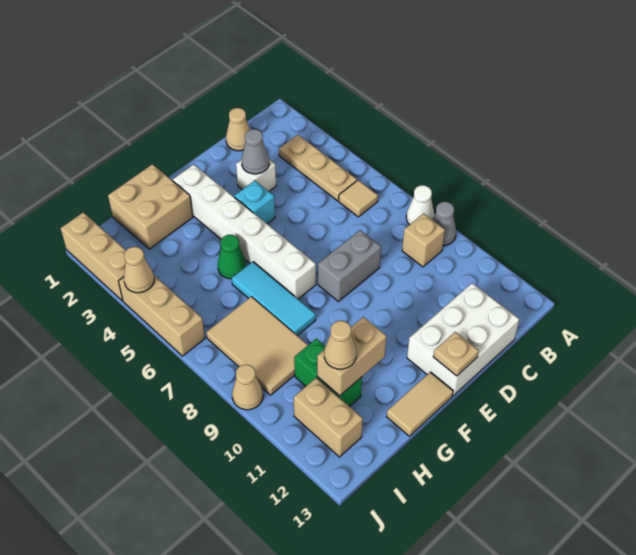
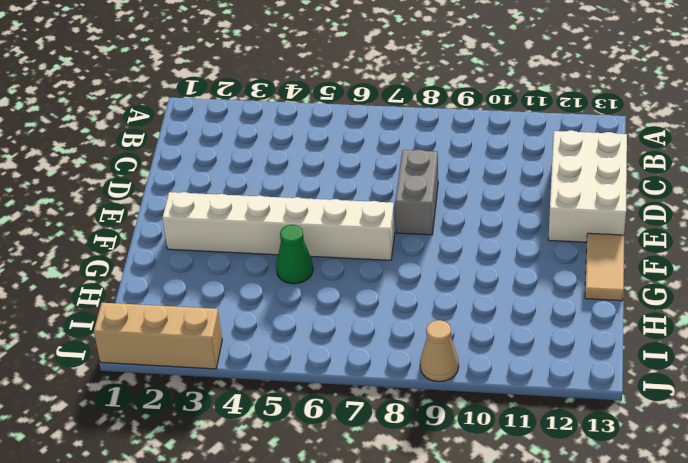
none -> white cone A8 level 1
none -> grey cone A9 level 1
none -> tan plate B3:B5 level 1

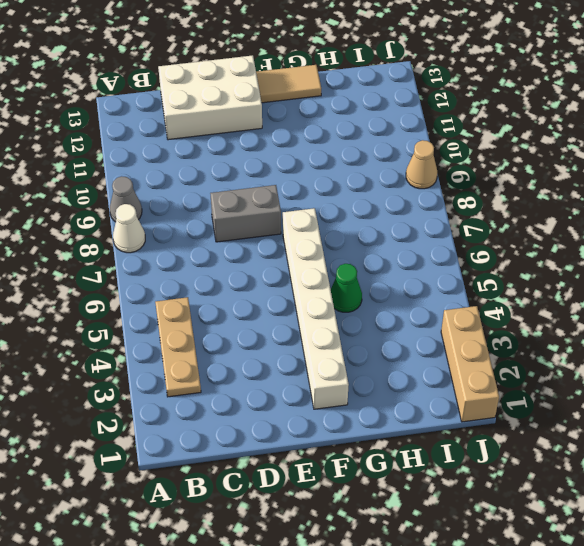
none -> tan tile B6 level 1
none -> tan brick B9 level 1
none -> tan cone C1 level 1

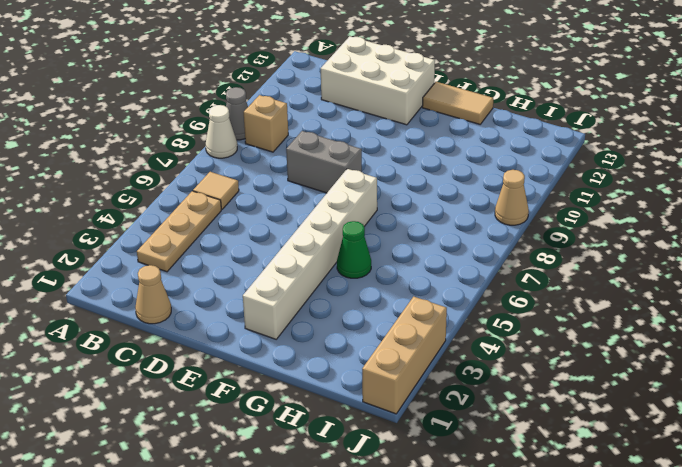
none -> white brick D3 level 1
none -> cyan brick E4 level 1
none -> tan brick G1:H2 level 1

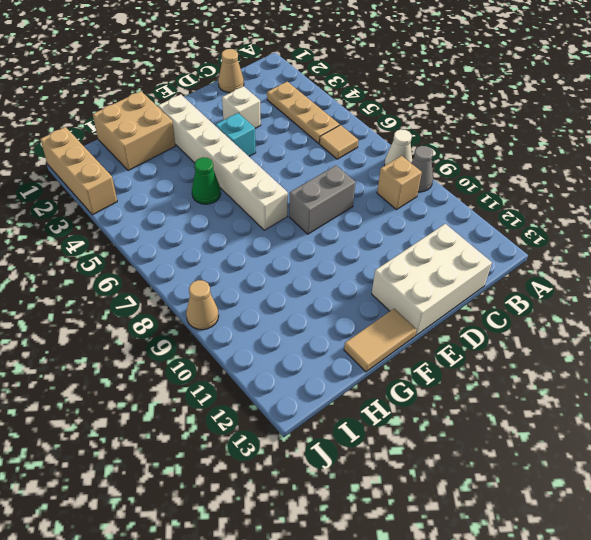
none -> cyan tile G6:G8 level 1
none -> tan tile H7:I9 level 1
none -> green brick H10:H11 level 1

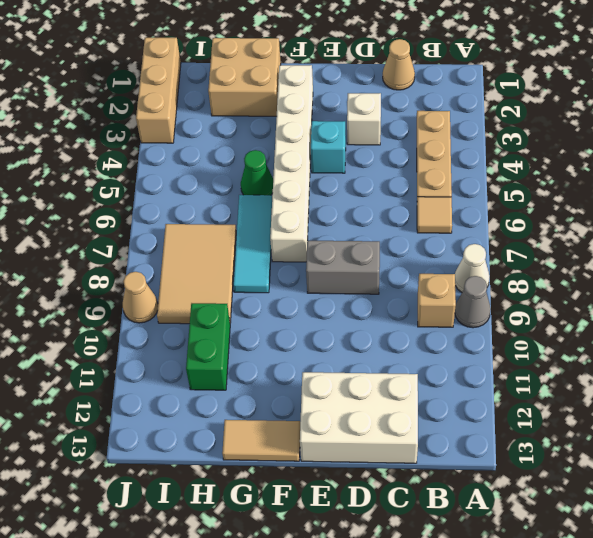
none -> tan brick I11:I12 level 1
none -> tan brick J4:J6 level 1
none -> grey cone D3 level 2

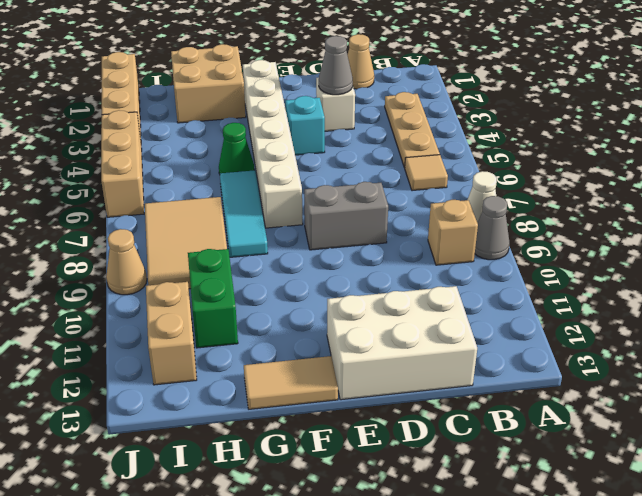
none -> tan plate E13 level 2
none -> tan brick G11:H11 level 2
none -> tan cone J4 level 2

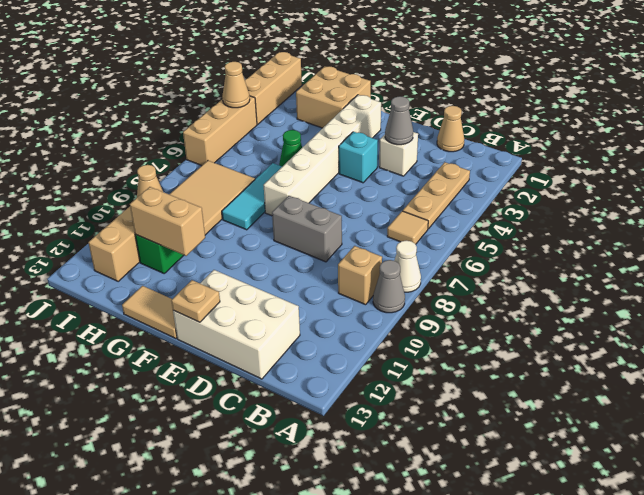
none -> tan cone H11 level 3

